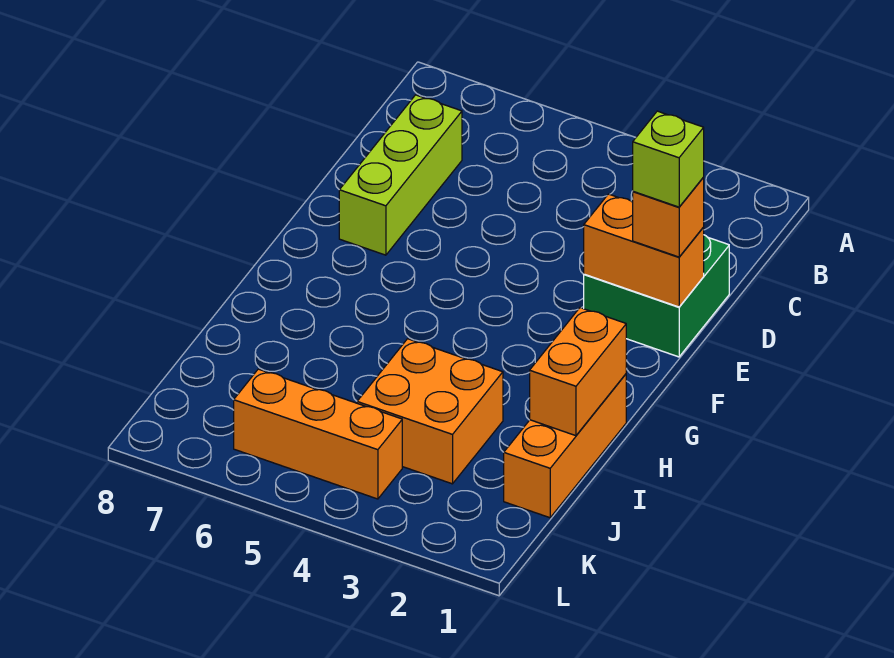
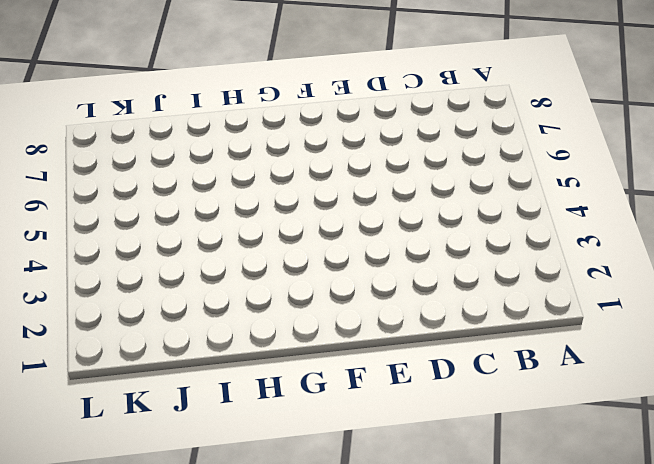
none -> lime brick C7:E7 level 1
none -> green brick D1:E2 level 1

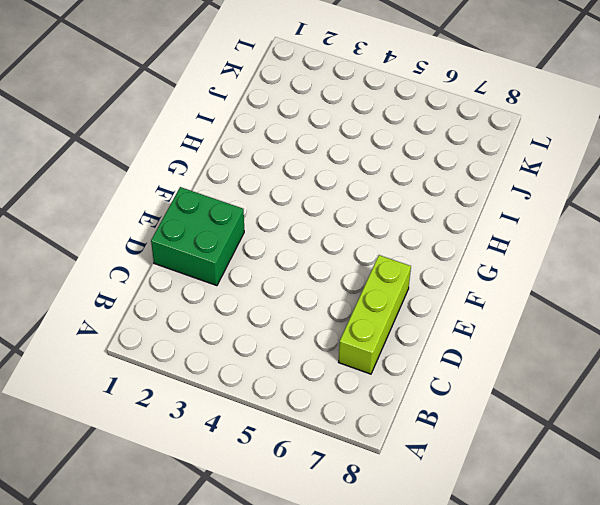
none -> orange brick H1:J1 level 1
none -> orange brick I3:J4 level 1

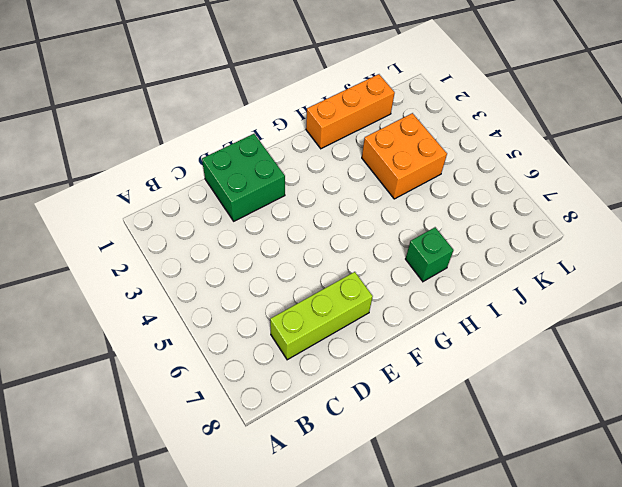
green brick H7 level 1 -> none
none -> orange brick K4:K6 level 1
none -> orange brick E1:E2 level 2

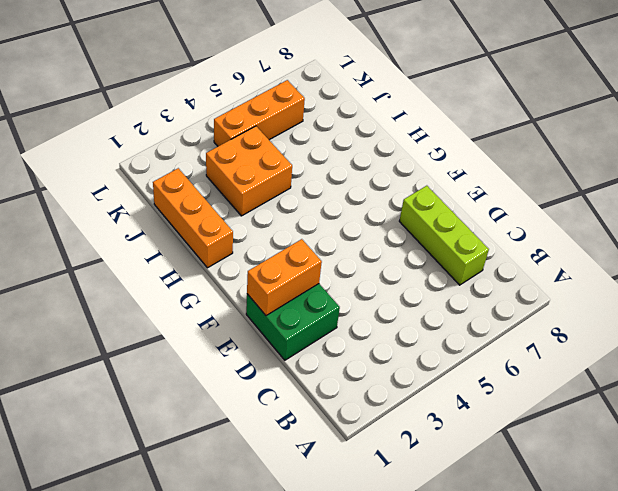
none -> orange brick H1:I1 level 2
none -> orange brick E1 level 3

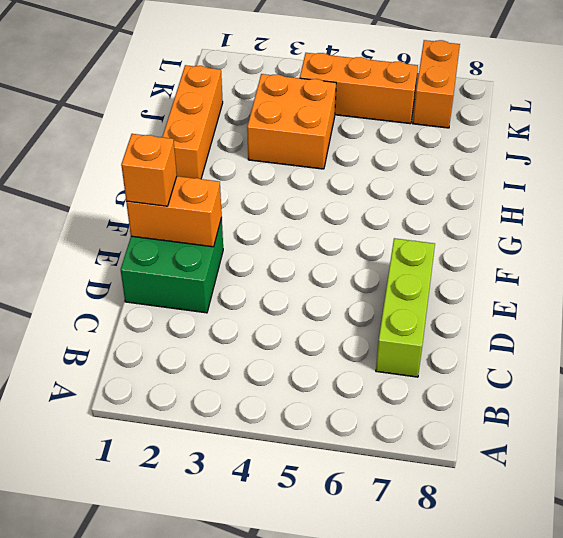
orange brick K7:L7 level 1 -> orange brick H1:I1 level 2
none -> lime brick E1 level 4

